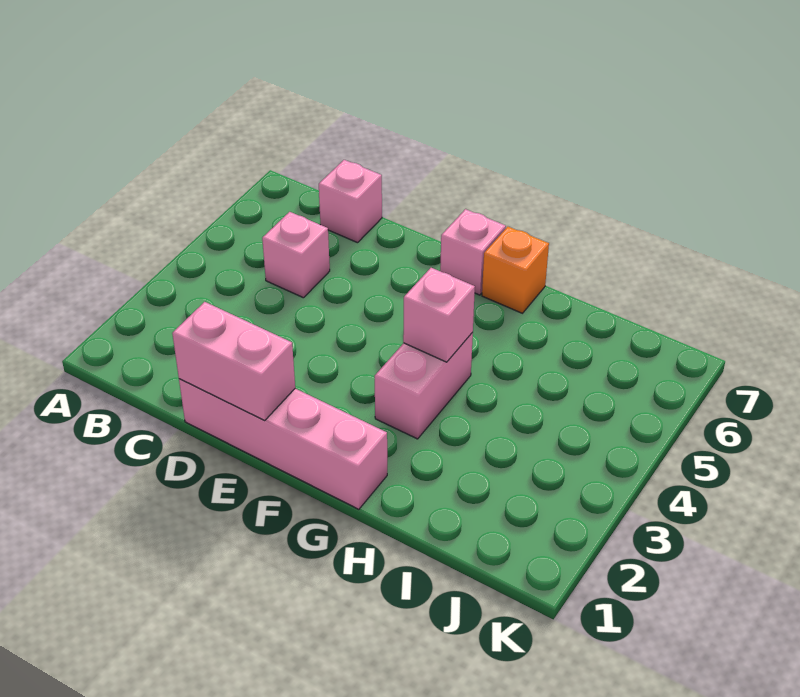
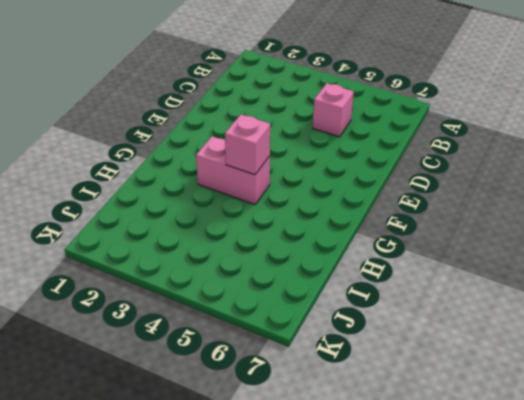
none -> pink brick C7 level 1
none -> pink brick D1:G1 level 1

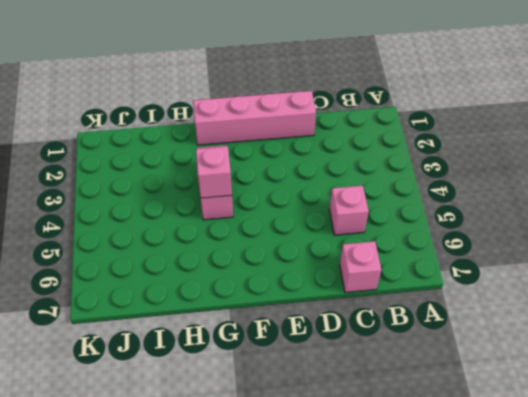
none -> pink brick F7 level 1
none -> orange brick G7 level 1

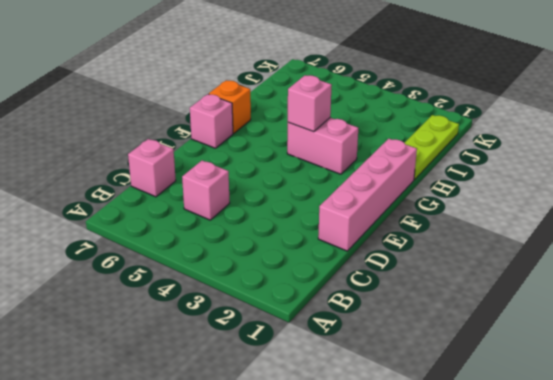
lime plate H1:J1 level 1 -> none
none -> pink brick D1:E1 level 2

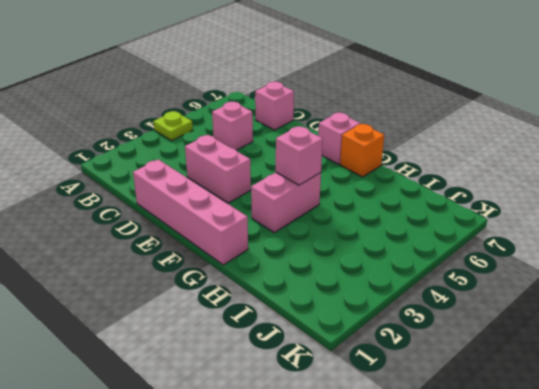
lime plate A4 level 1 -> none
pink brick D3:E3 level 1 -> pink brick D1:E1 level 2

